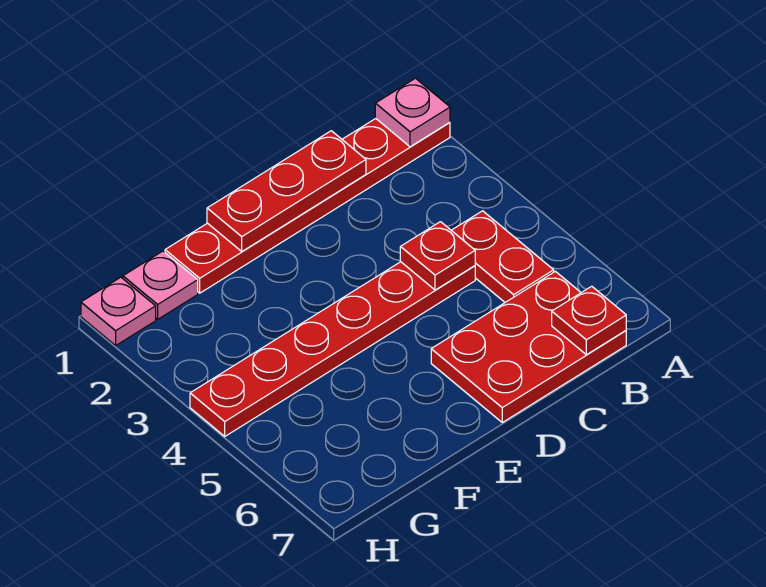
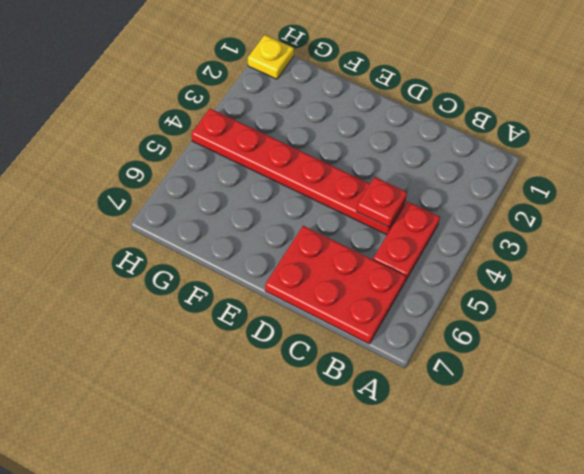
yellow plate H1 level 1 -> pink plate H1 level 1
none -> red plate A1:F1 level 1
none -> pink plate G1 level 1

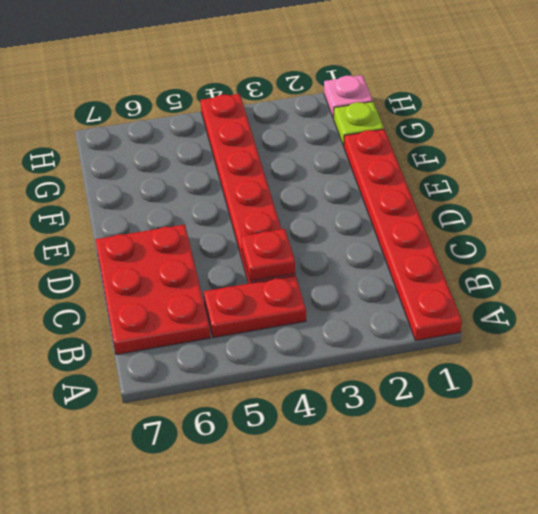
lime plate G1 level 1 -> pink plate G1 level 1
none -> pink plate A1 level 2
none -> red plate B7 level 2

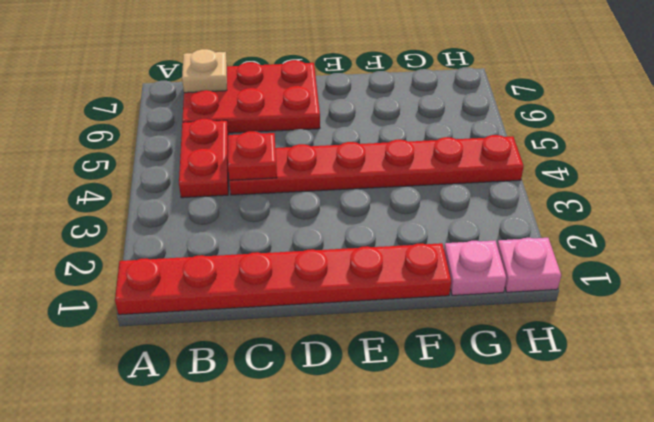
tan plate B7 level 2 -> red plate B7 level 2
none -> pink plate A1 level 2
none -> red plate C1:E1 level 2

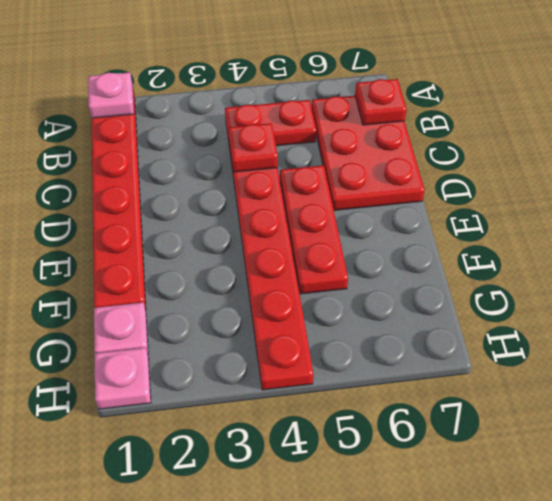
red plate D5:F5 level 1 -> red plate C1:E1 level 2

